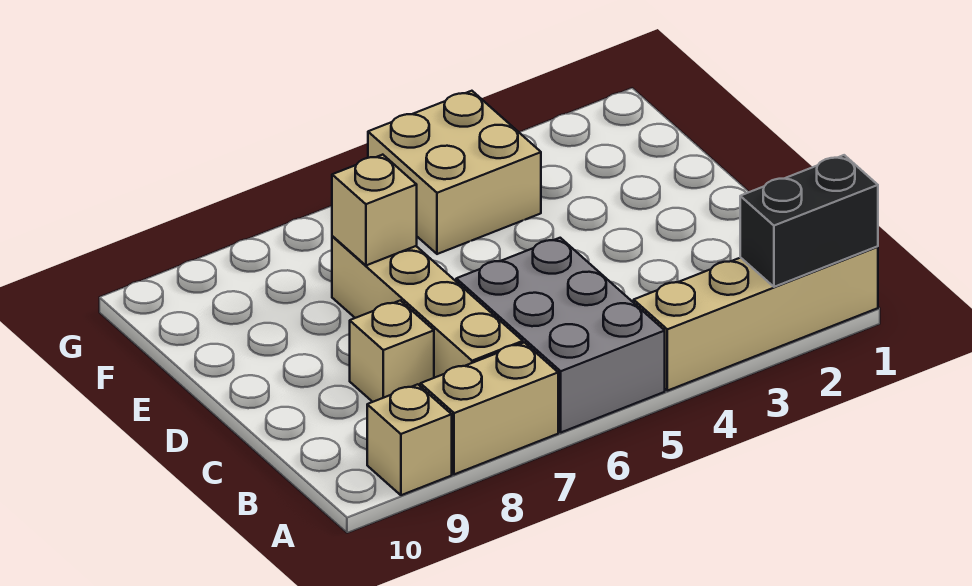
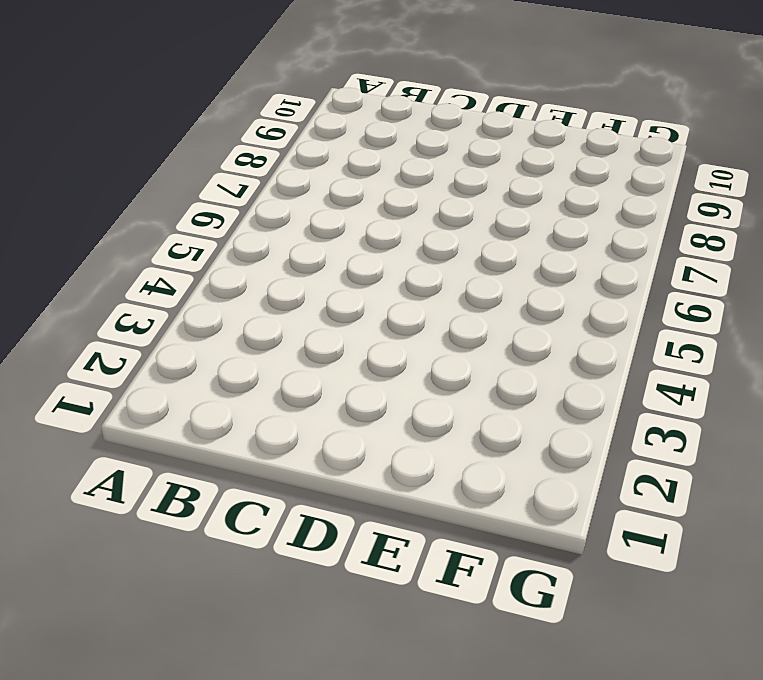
none -> tan brick A1:A4 level 1
none -> grey brick A5:C6 level 1

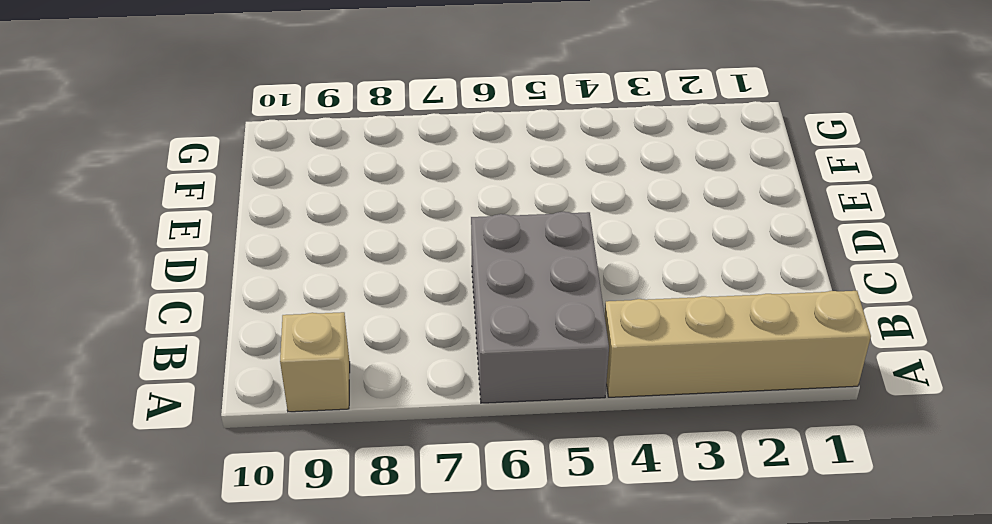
none -> tan brick A7:A8 level 1
none -> tan brick B7:E7 level 1

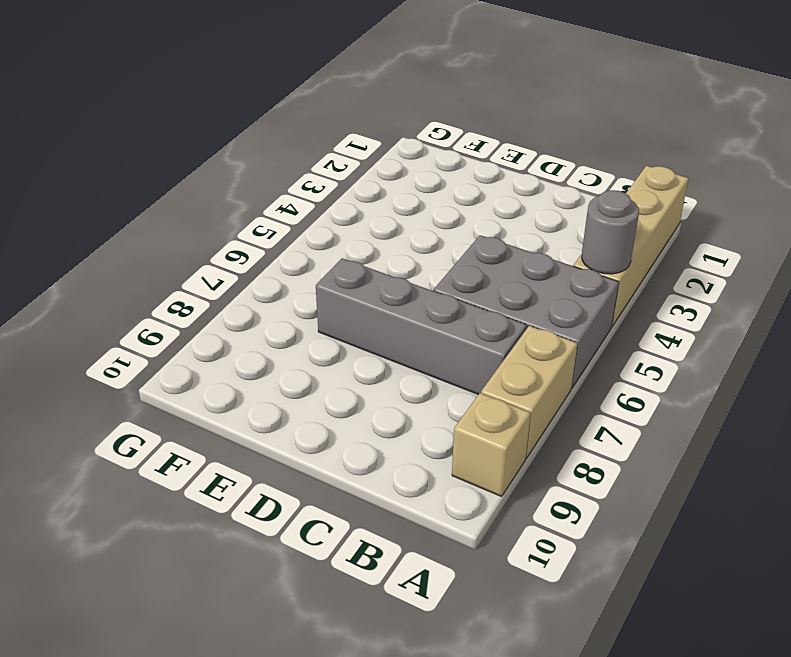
grey round brick A4 level 2 -> none
grey brick B7:E7 level 1 -> tan brick B7:E7 level 1
none -> tan brick C8 level 1
none -> tan brick F4:G5 level 1

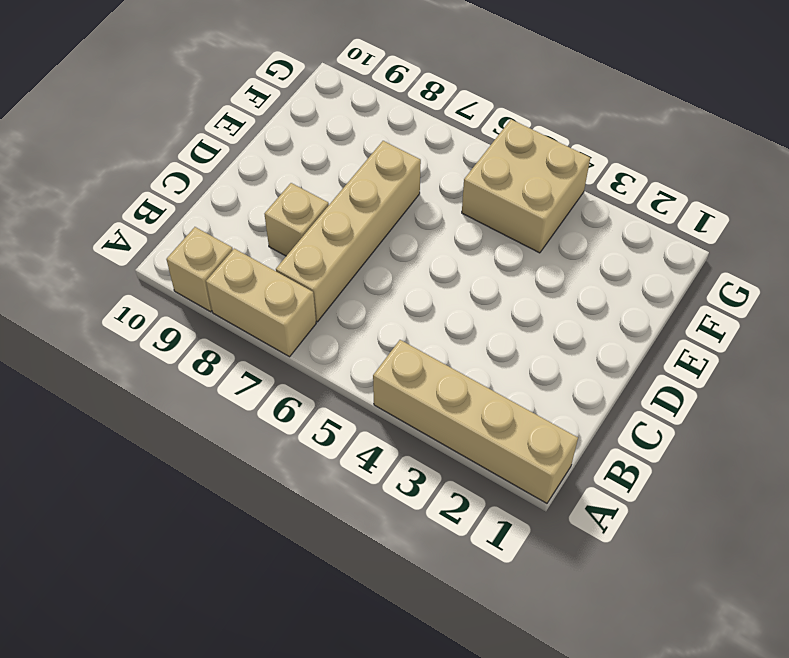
none -> grey brick A5:C6 level 1
none -> black brick A1:A2 level 2

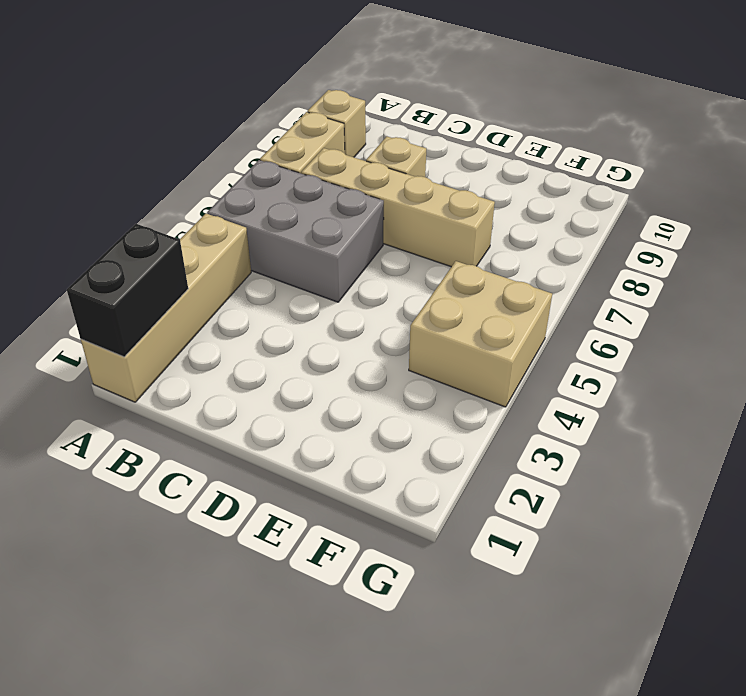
none -> tan brick E7 level 2

